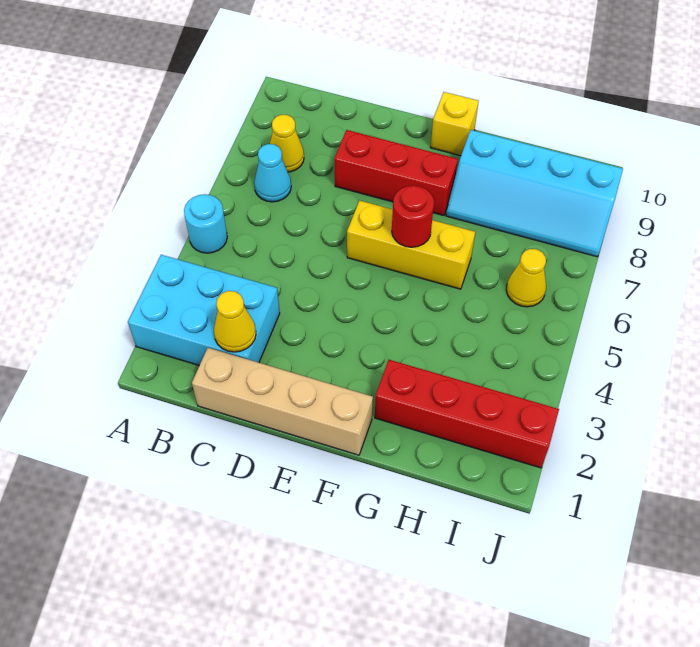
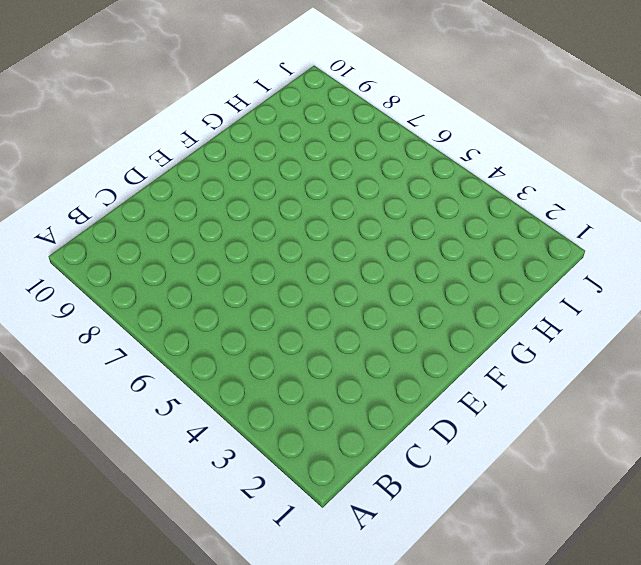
none -> cyan brick A2:C3 level 1
none -> cyan round brick A5 level 1
none -> cyan cone B7 level 1

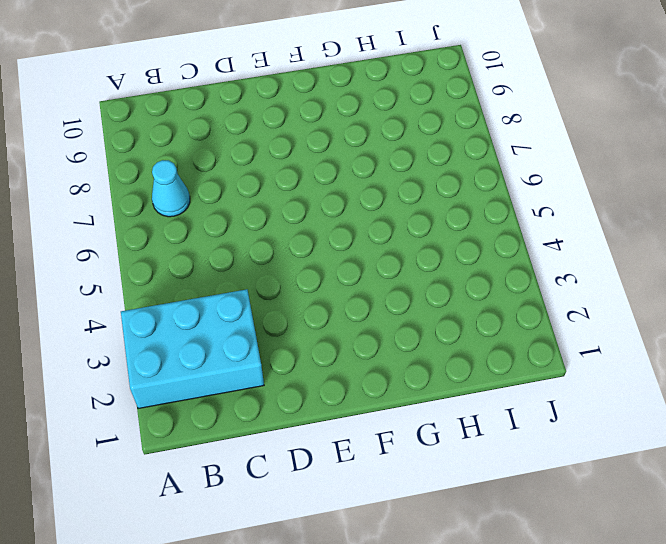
none -> cyan round brick A5 level 1
none -> yellow cone B8 level 1
none -> tan brick C1:F1 level 1

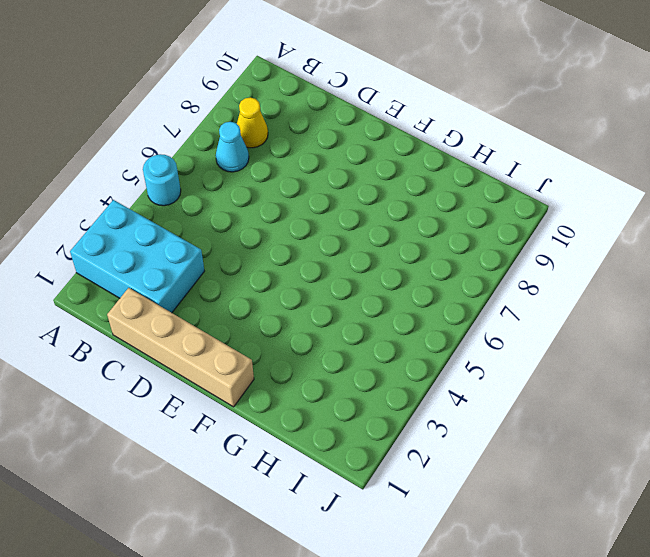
none -> red brick D8:F8 level 1
none -> yellow brick E6:G6 level 1
none -> yellow brick F10 level 1

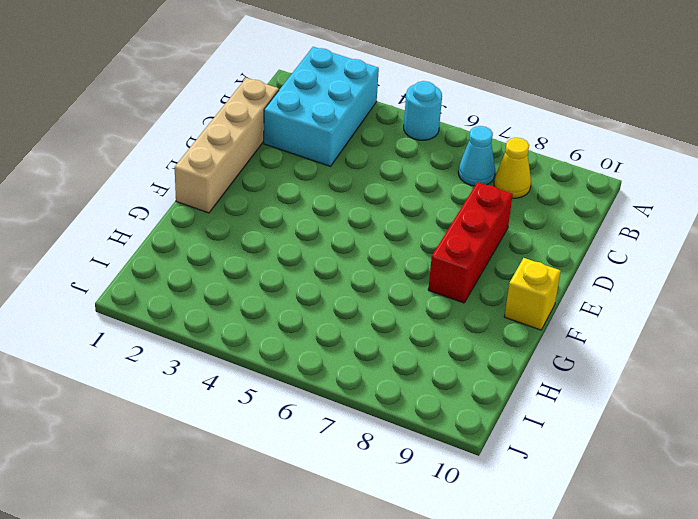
none -> yellow brick E6:G6 level 1
none -> red brick G2:J2 level 1
none -> cyan slope G8:J9 level 1 top 9

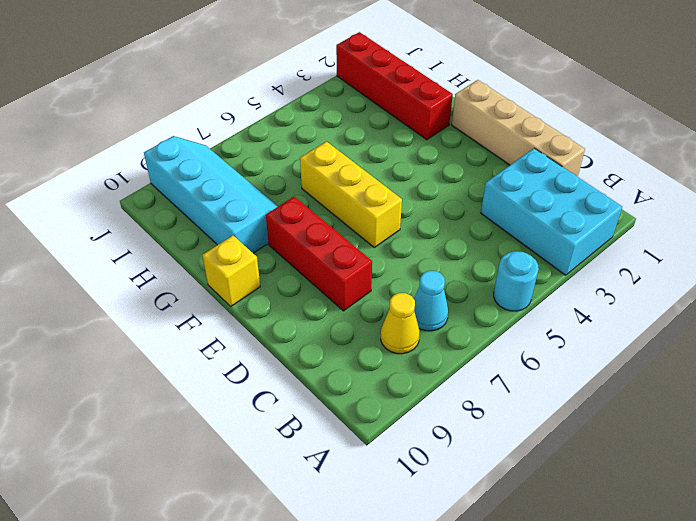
none -> yellow cone I6 level 1
none -> yellow cone C2 level 2
none -> red round brick F6 level 2

